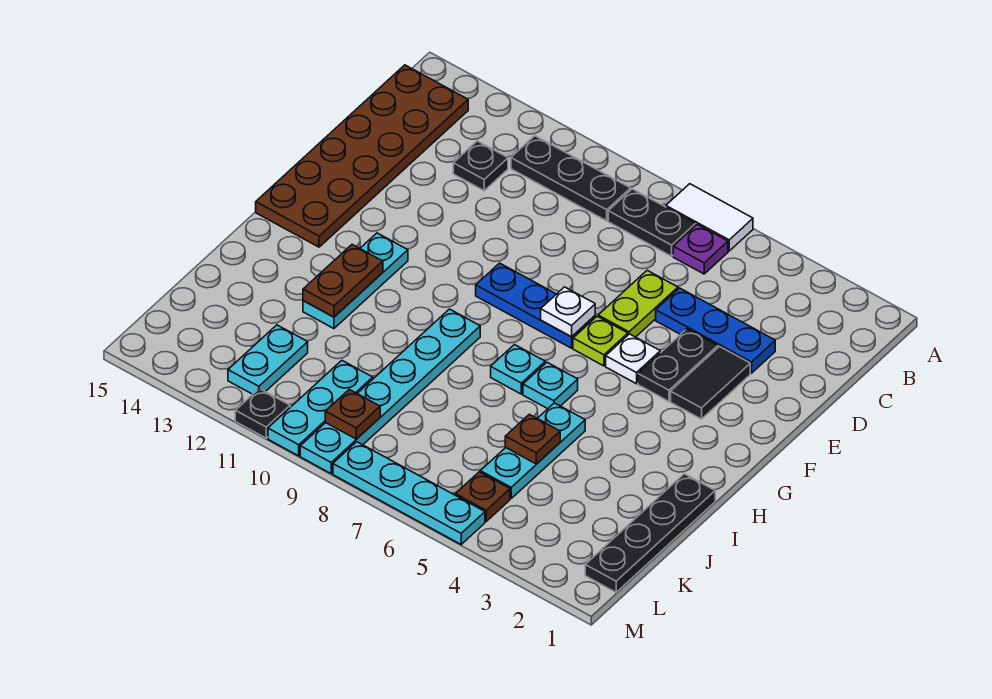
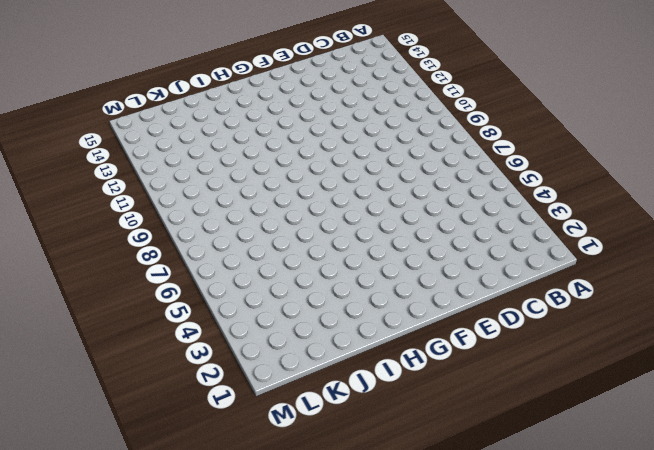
none -> white tile A6:A7 level 1
none -> purple plate B6 level 1
none -> black plate B7:B8 level 1

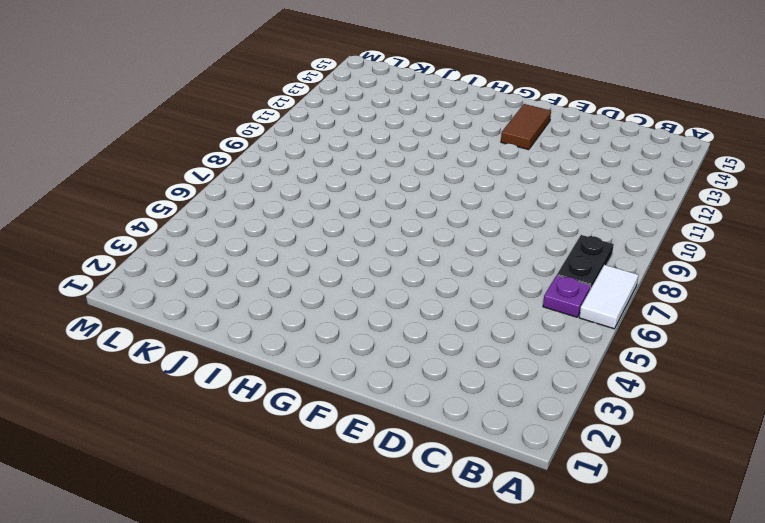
brown tile F13:F14 level 1 -> brown plate B14:G15 level 1
none -> black plate B9:B11 level 1
none -> black plate C12 level 1
none -> blue plate D3:D5 level 1

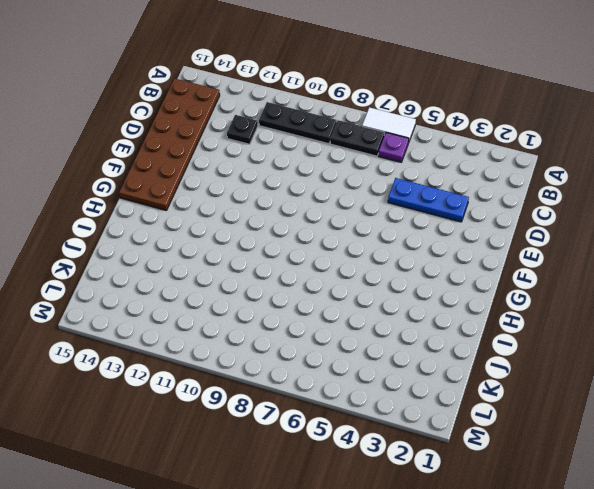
none -> lime plate D6:E6 level 1
none -> black tile E3:F3 level 1
none -> black plate E4:F4 level 1

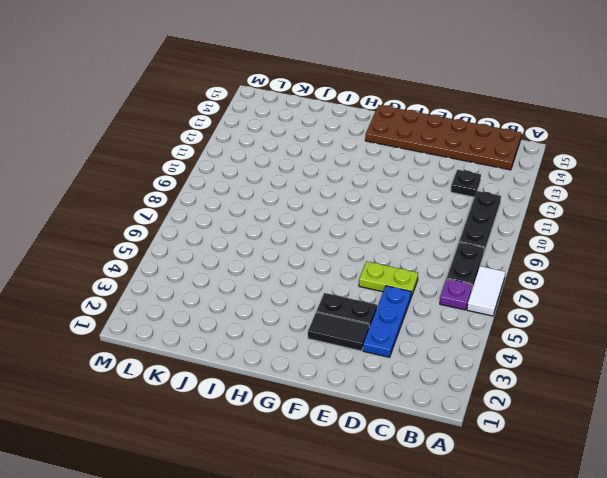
none -> white plate F5 level 1
none -> lime plate F6 level 1
none -> blue plate F7:F9 level 1

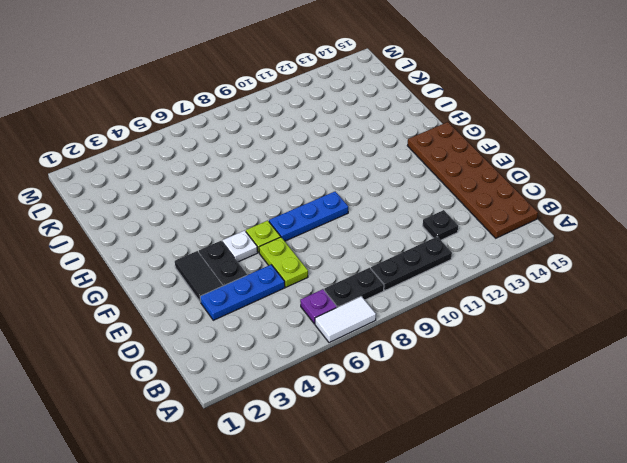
none -> cyan plate G12:I12 level 1
none -> cyan plate H6 level 1
none -> cyan plate H7 level 1

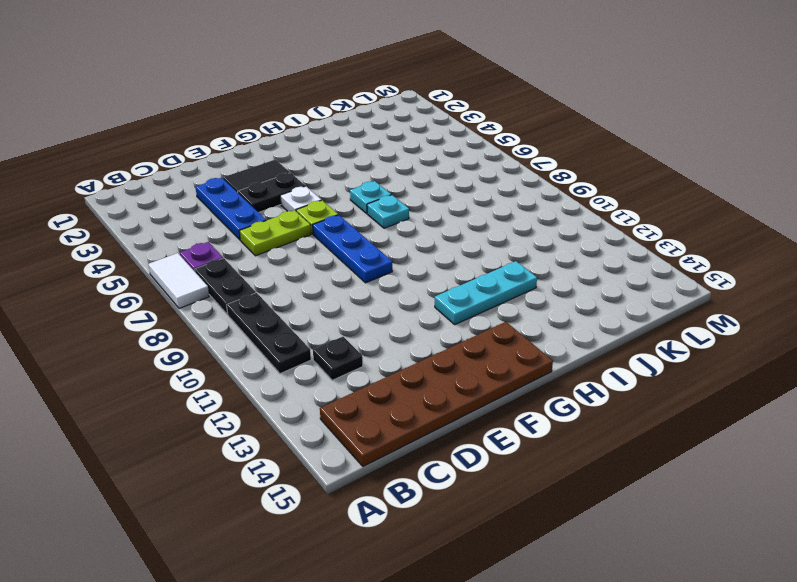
none -> cyan plate H9:M9 level 1
none -> black plate I1:L1 level 1
none -> cyan plate I5:K5 level 1

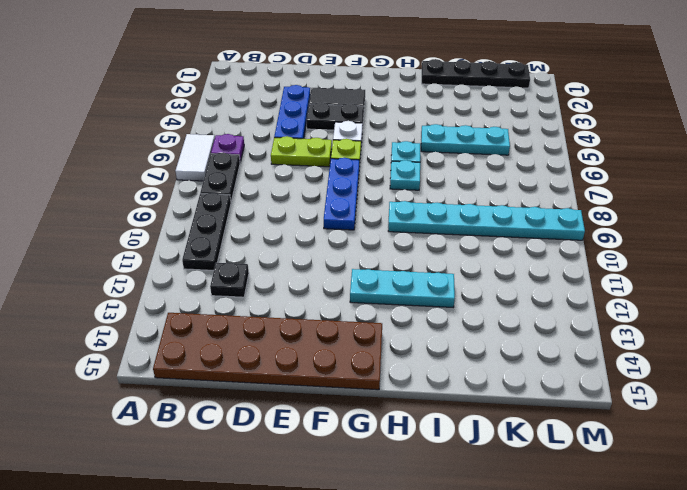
none -> cyan plate K10:M10 level 1
none -> cyan plate K12:L12 level 1
none -> brown plate L5 level 1

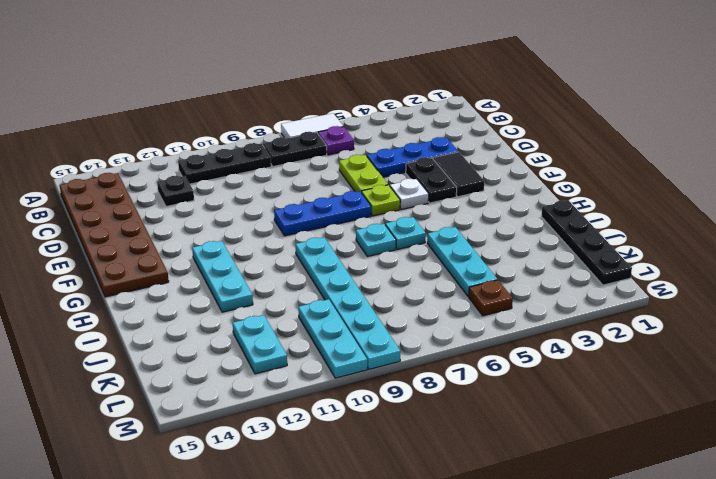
none -> cyan plate M5:M8 level 1
none -> black plate M11 level 1
none -> white plate F7 level 2

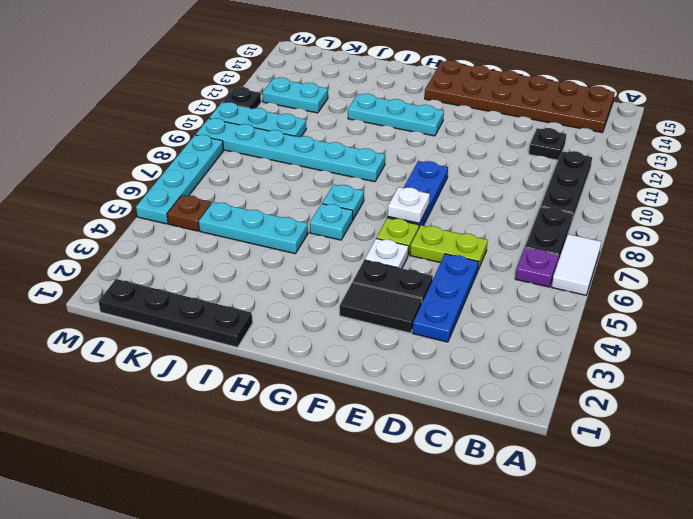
none -> brown plate H12:I12 level 2
none -> brown plate J5 level 2
none -> brown plate L9 level 2

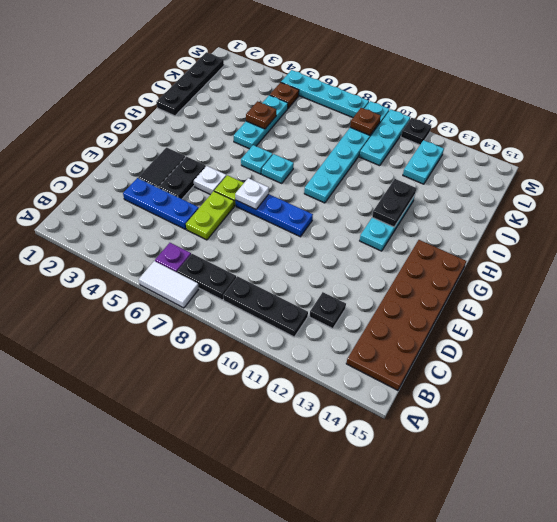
black plate H12:I12 level 2 -> brown plate H12:I12 level 2

